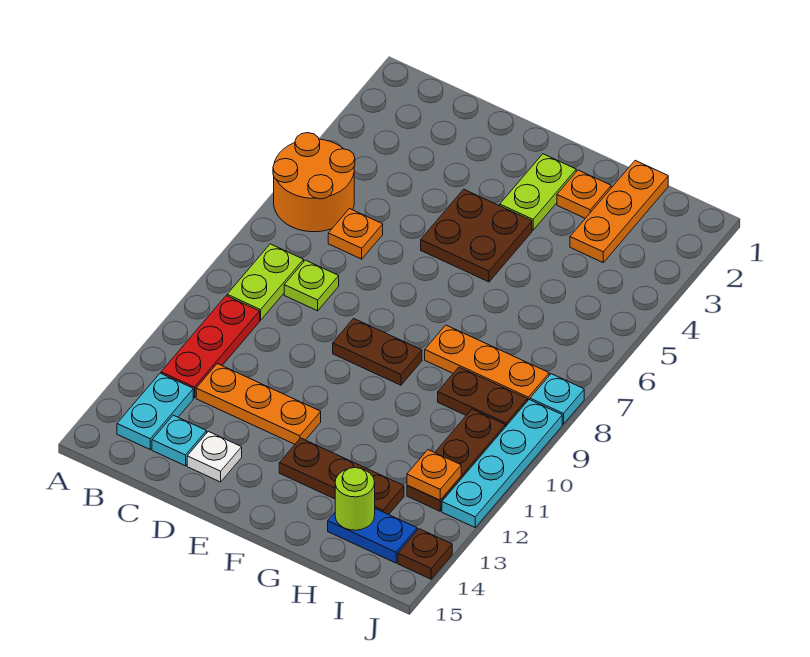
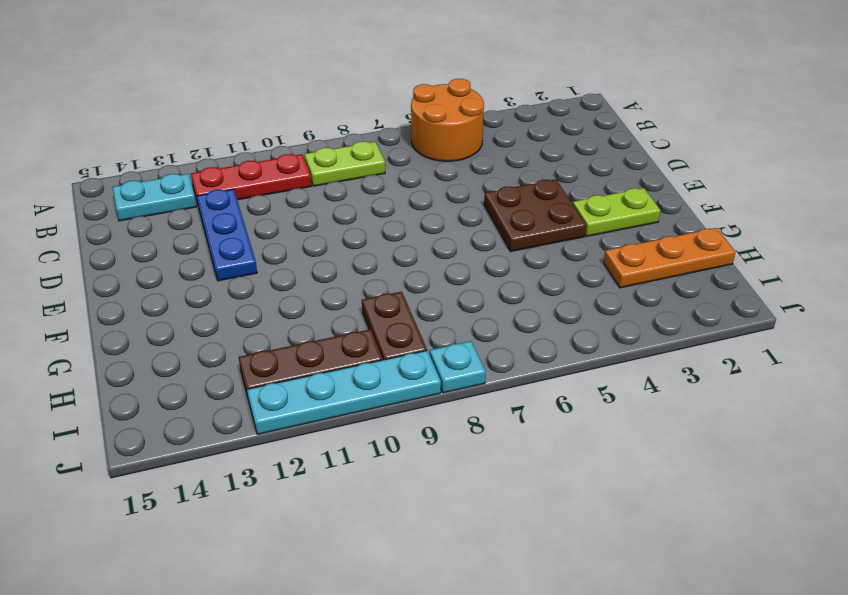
blue plate C12:E12 level 1 -> orange plate C12:E12 level 1
none -> orange plate C6 level 1
none -> lime plate C8 level 1
none -> cyan plate C14 level 1

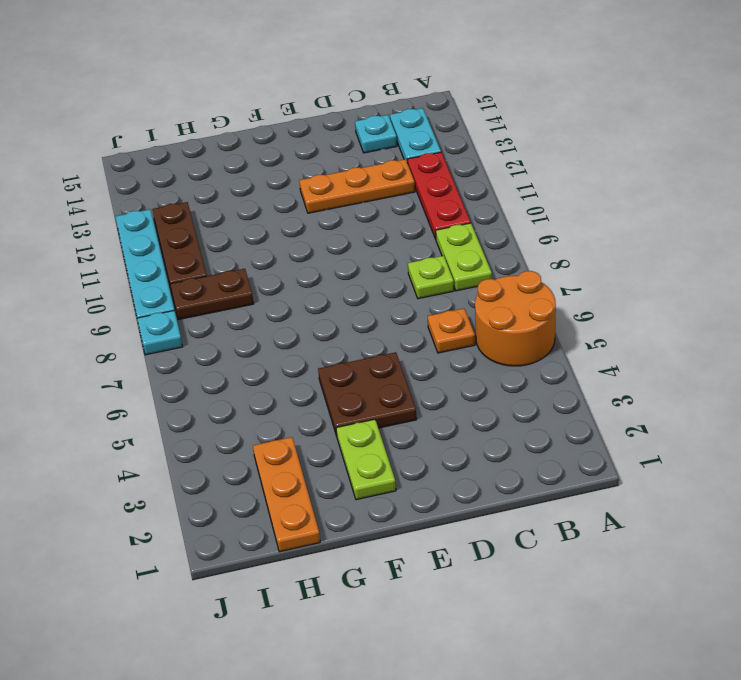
none -> white plate D14 level 1
none -> brown plate E9:F9 level 1
none -> brown plate F13:H13 level 1

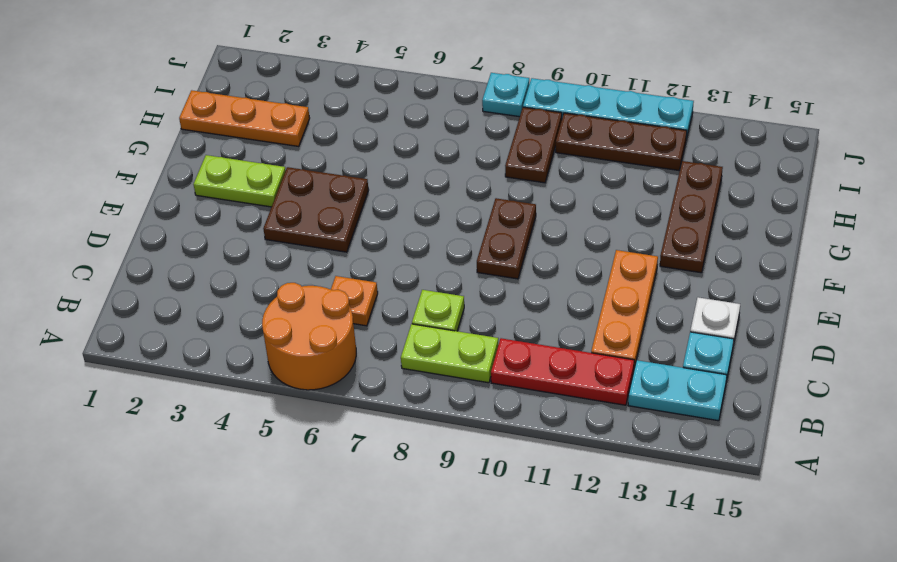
none -> orange plate G2 level 1
none -> orange plate G8:I8 level 1
none -> blue plate H14:I14 level 1

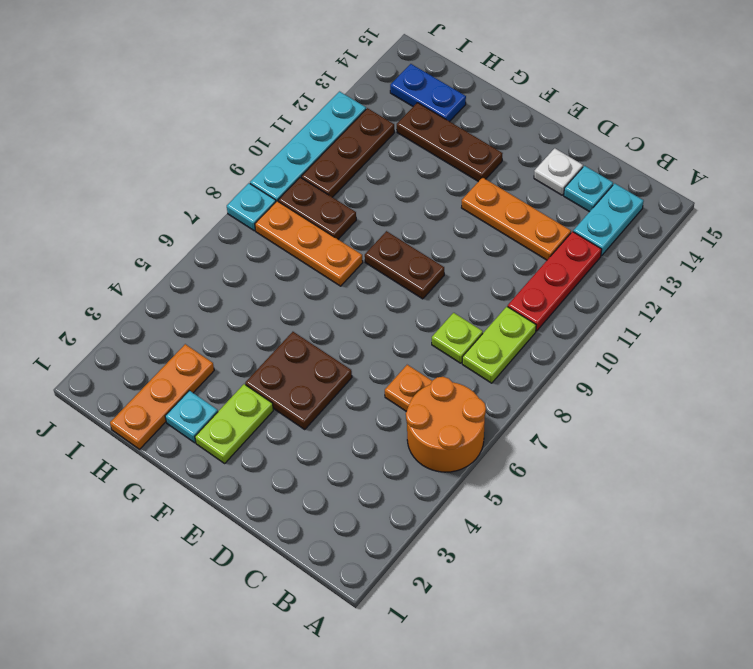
cyan plate G2 level 1 -> orange plate G2 level 1
none -> brown plate J14 level 1
none -> lime round brick H14 level 2
none -> orange plate I12 level 2

